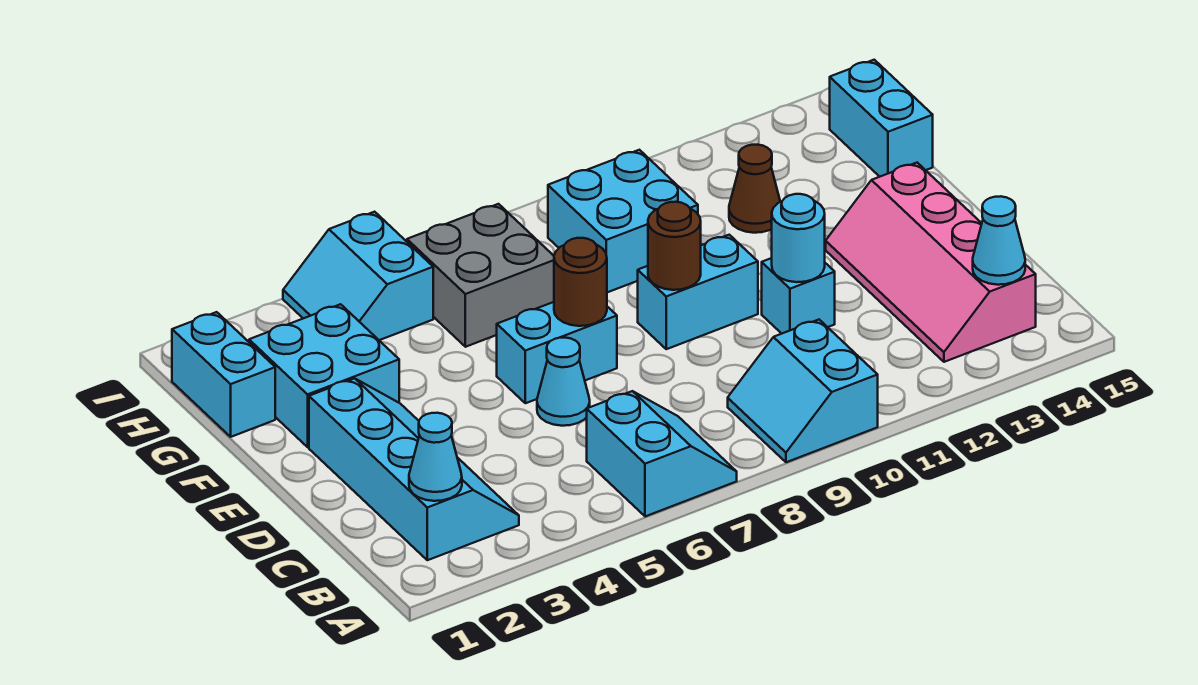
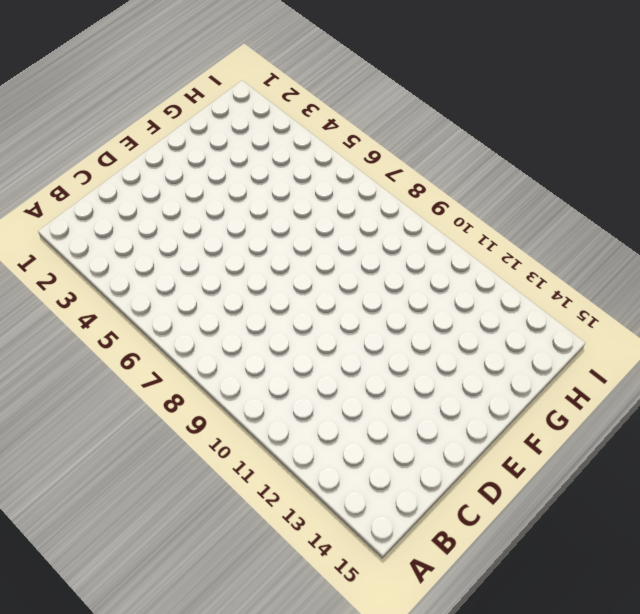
none -> cyan slope A6:B7 level 1 top 6
none -> cyan slope A9:B10 level 1 top 10
none -> cyan slope B2:E3 level 1 top 2

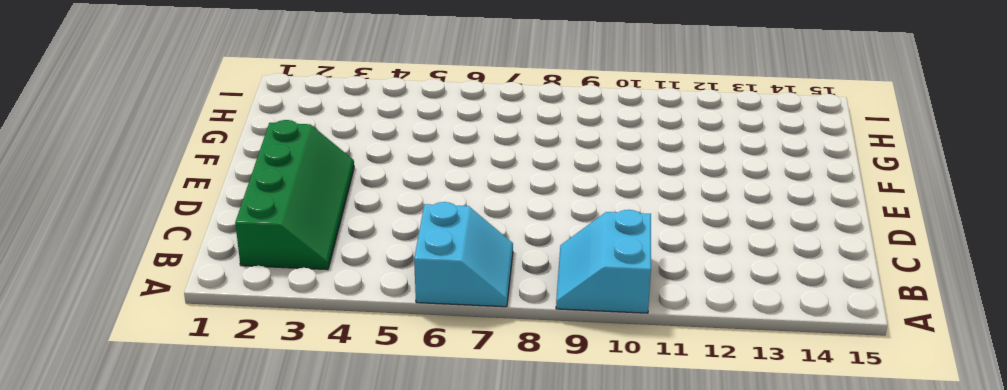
green slope B2:E3 level 1 top 2 -> cyan slope B2:E3 level 1 top 2
none -> pink slope B13:E14 level 1 top 14
none -> cyan cone D6 level 1
none -> cyan brick D11 level 1

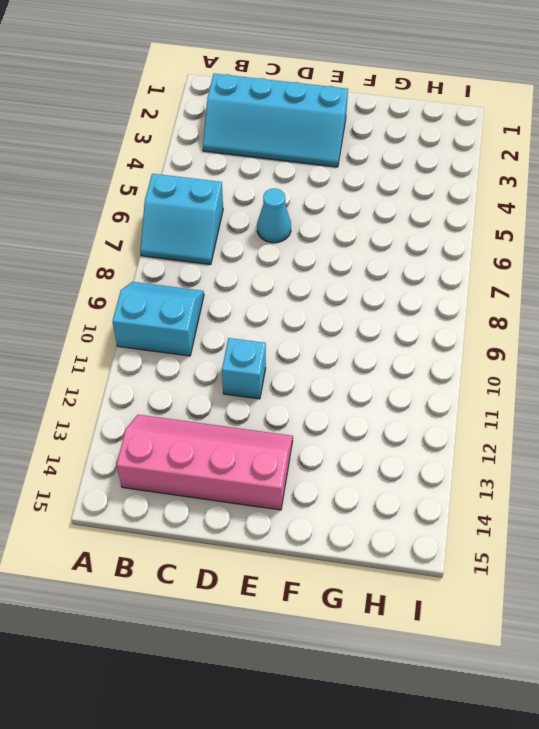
none -> cyan brick E6:E7 level 1
none -> cyan brick E9:E10 level 1
none -> cyan brick F2:G3 level 1

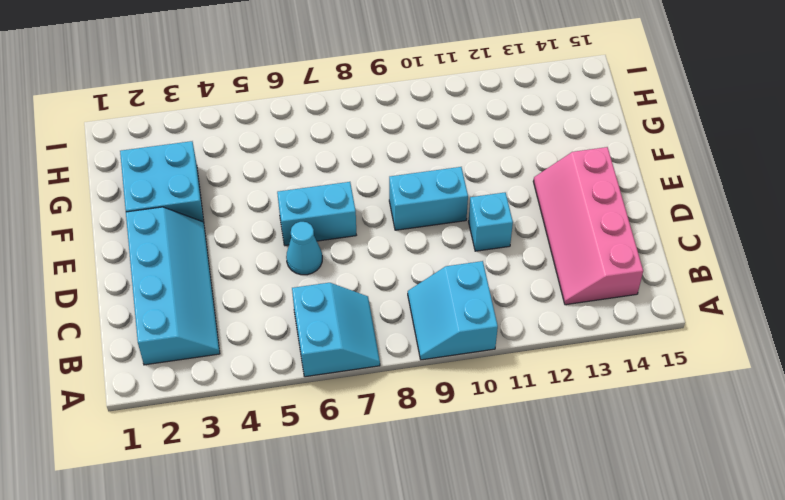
none -> cyan brick G1:H1 level 1
none -> grey brick G6:H7 level 1
none -> cyan brick G9:H10 level 1

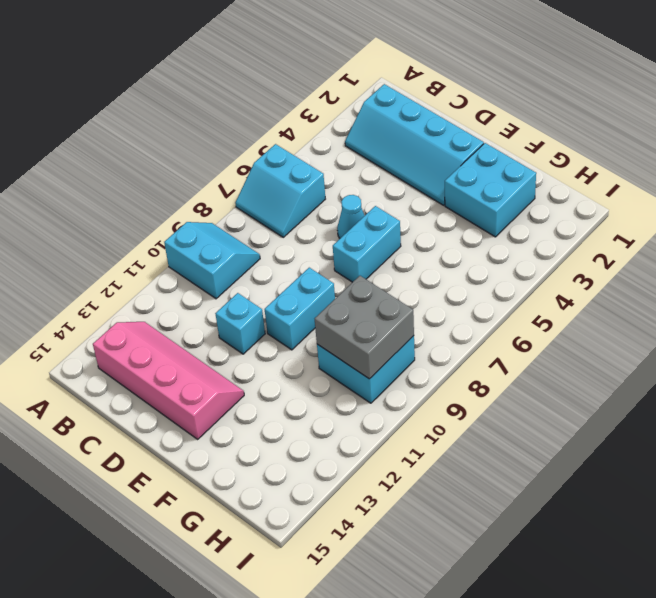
grey brick G9:H10 level 2 -> grey brick G6:H7 level 1
none -> cyan brick G1:H1 level 1
none -> brown cone G12 level 1
none -> cyan brick G15:H15 level 1

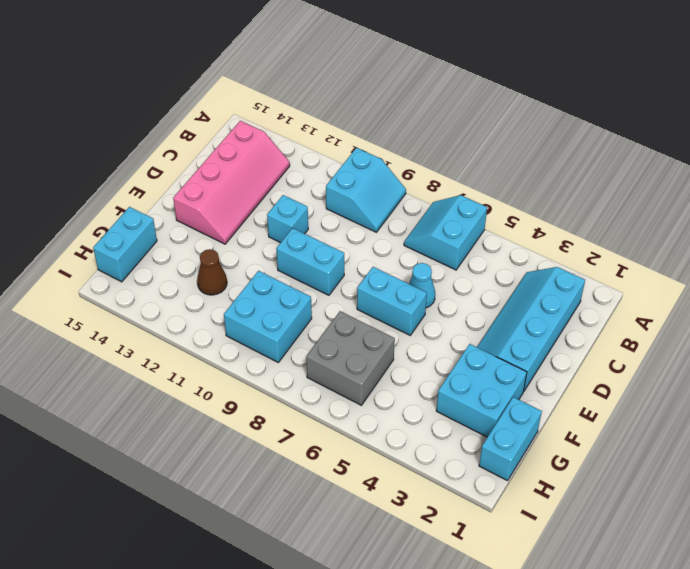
none -> cyan slope H4:I5 level 1 top 5
none -> cyan cone B2 level 2
none -> cyan cone B14 level 2

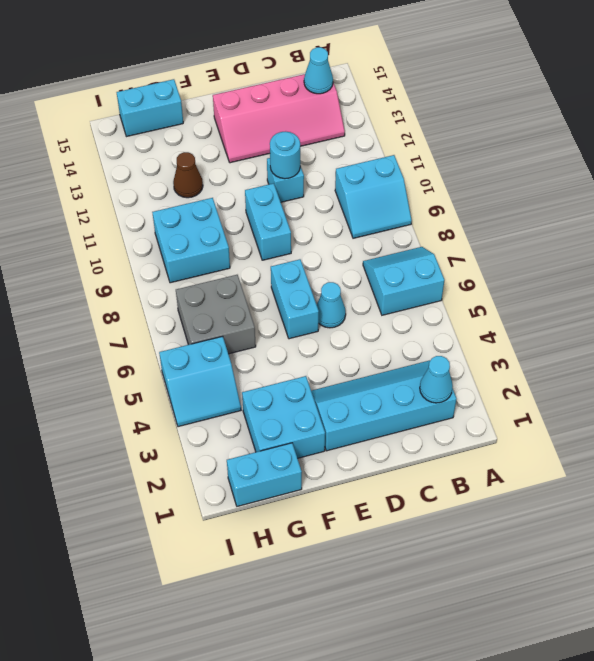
none -> brown round brick E7 level 2
none -> brown round brick E9 level 2

